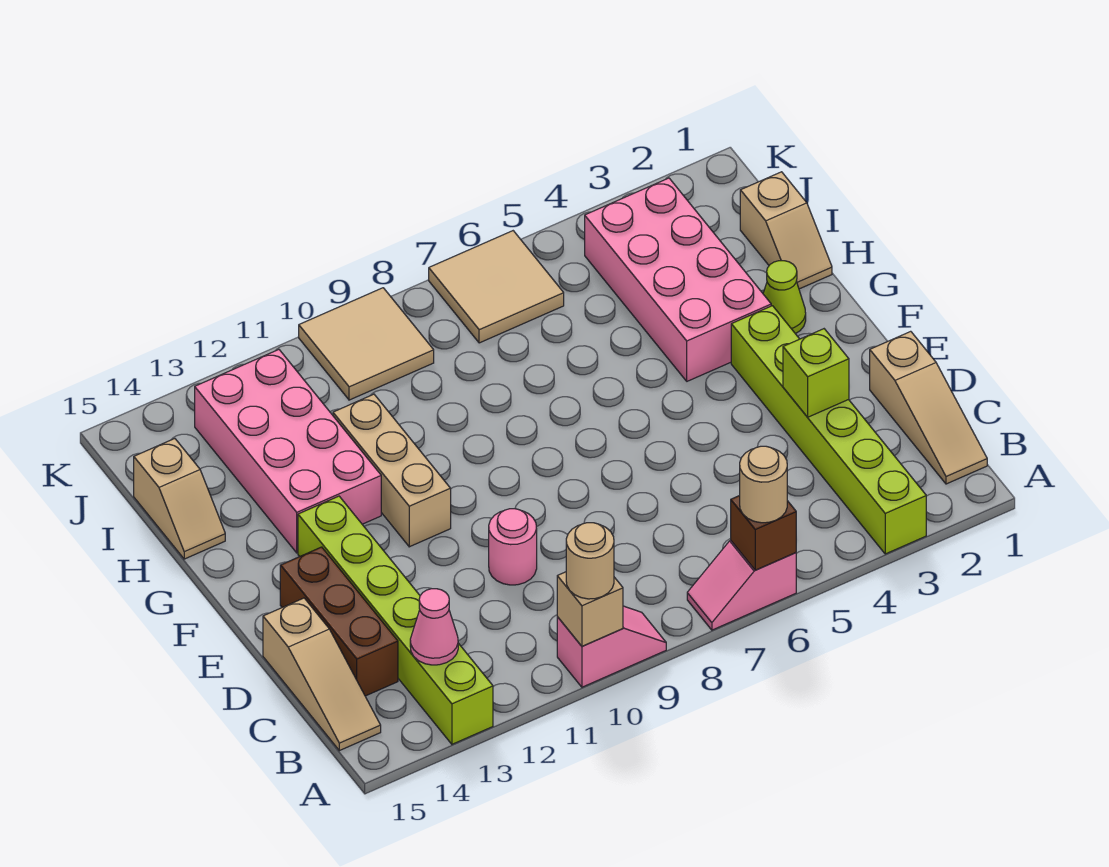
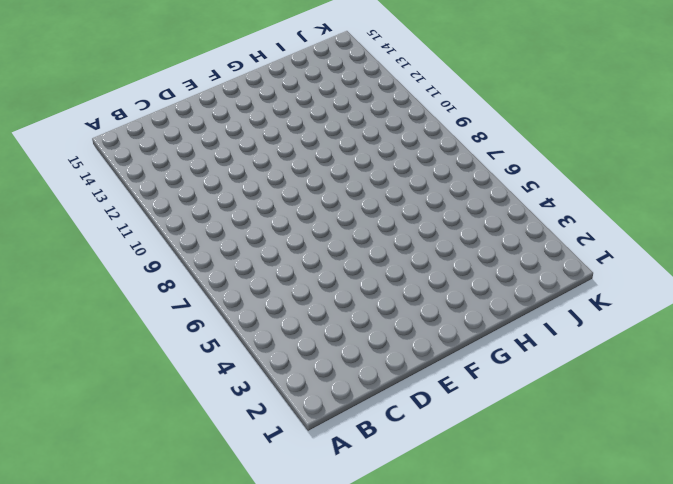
none -> lime brick A3:F3 level 1
none -> pink slope A6:A7 level 1 top 6
none -> pink slope A9:A10 level 1 top 10

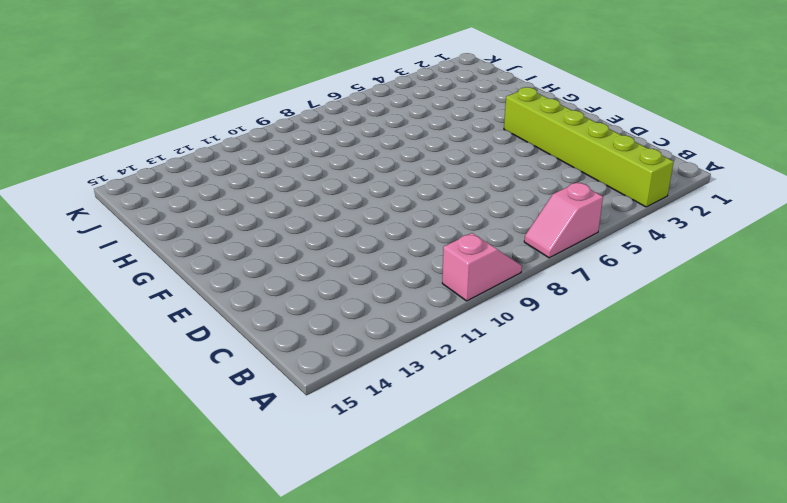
none -> lime brick A13:F13 level 1
none -> tan slope B1:D1 level 1 top D
none -> tan slope B15:D15 level 1 top D

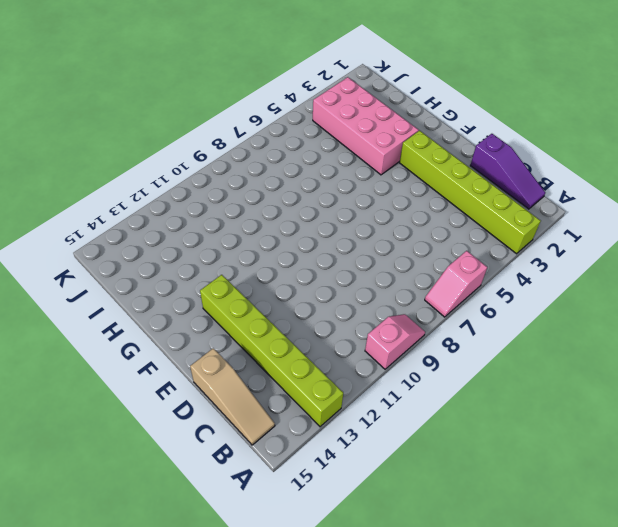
purple slope B1:D1 level 1 top D -> tan slope B1:D1 level 1 top D
none -> brown brick C14:E14 level 1
none -> pink round brick D10 level 1
none -> tan brick F11:H11 level 1

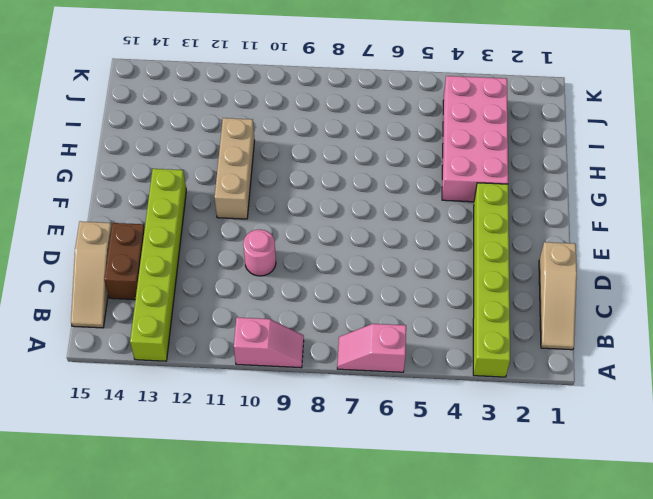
brown brick C14:D14 level 1 -> brown brick C14:E14 level 1
none -> lime cone G2 level 1
none -> pink brick G12:J13 level 1
none -> tan slope H1:I1 level 1 top I

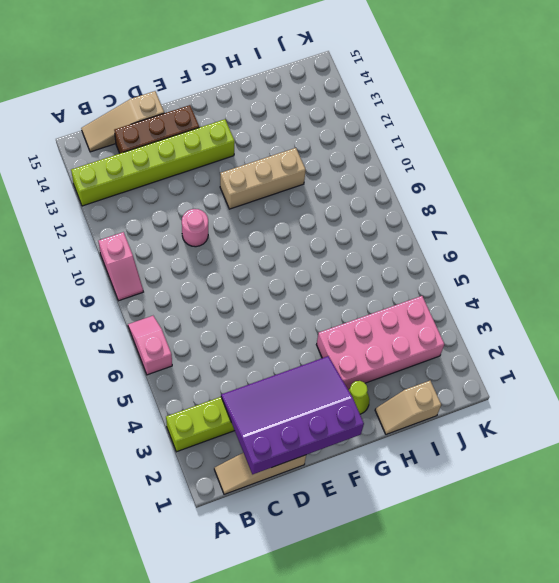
purple slope C1:F3 level 2 top 1 -> lime brick D3 level 2
none -> pink brick G12:J13 level 1
none -> tan slope H15:I15 level 1 top I
none -> tan tile J6:K7 level 1

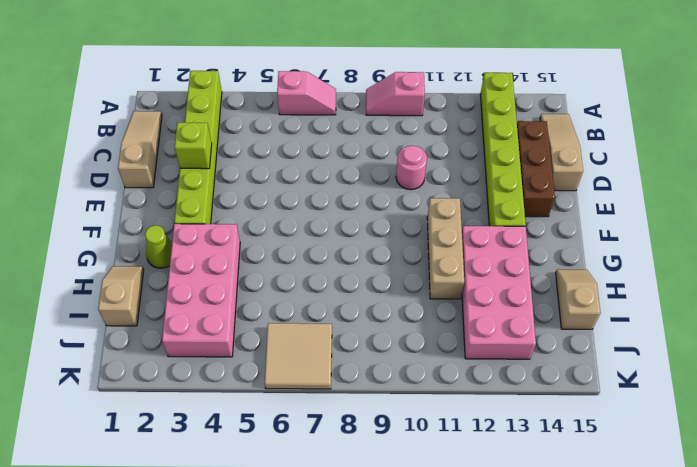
none -> tan tile J9:K10 level 1
none -> brown brick A6 level 2
none -> tan brick A10 level 2

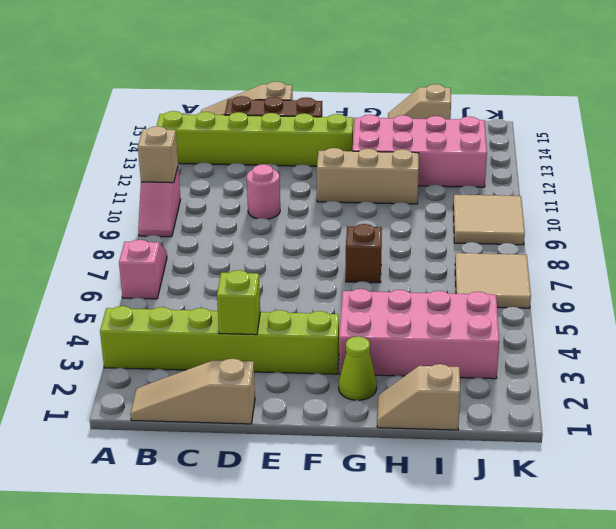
brown brick G7 level 1 -> brown brick A6 level 2
none -> pink cone B13 level 2
none -> tan round brick A6 level 3
none -> tan round brick A10 level 3

